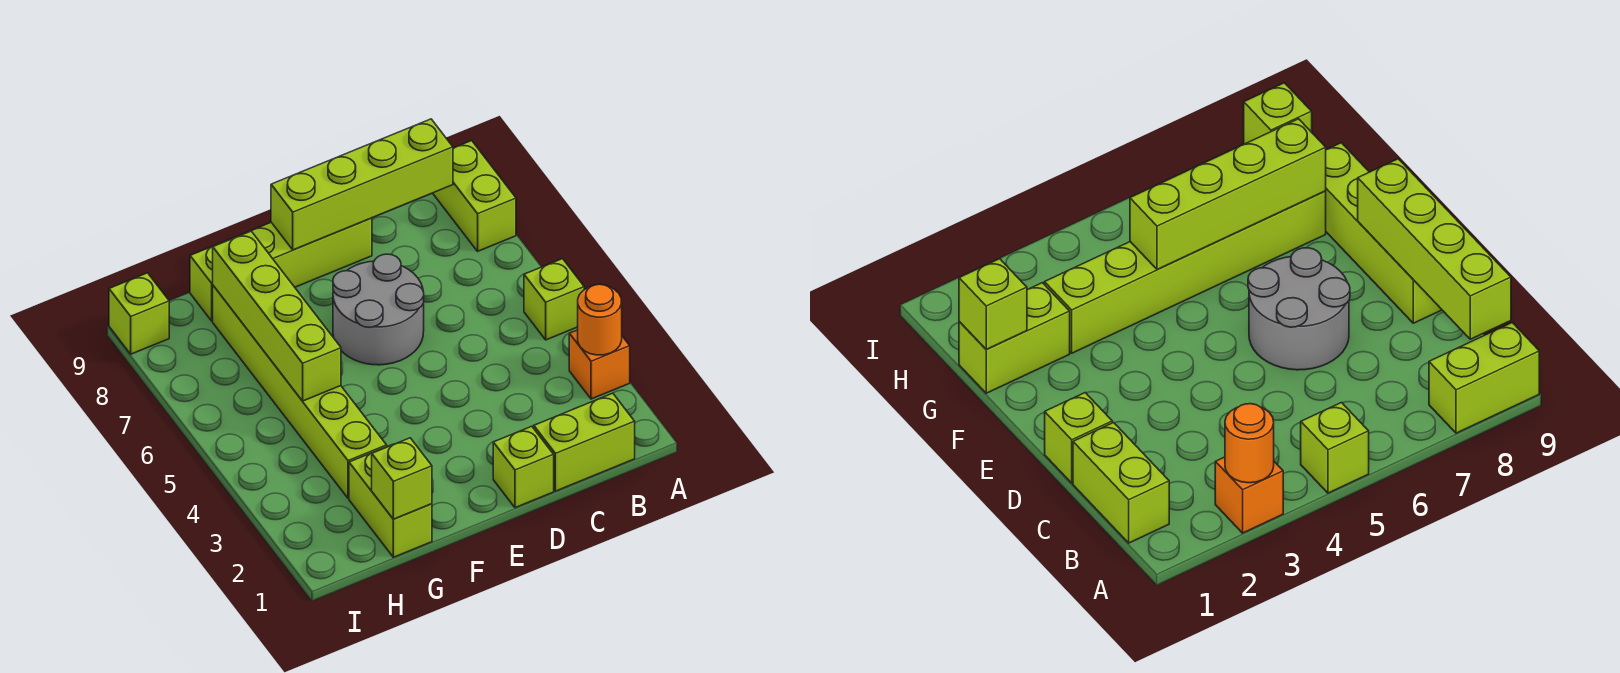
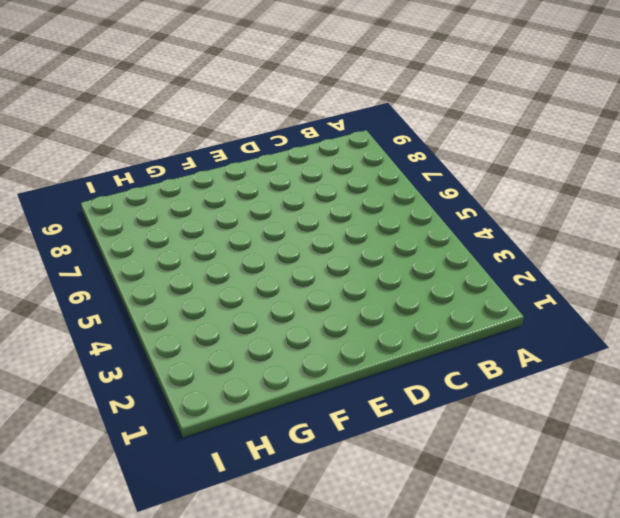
none -> orange brick A3 level 1
none -> lime brick A5 level 1
none -> lime brick A8:A9 level 1

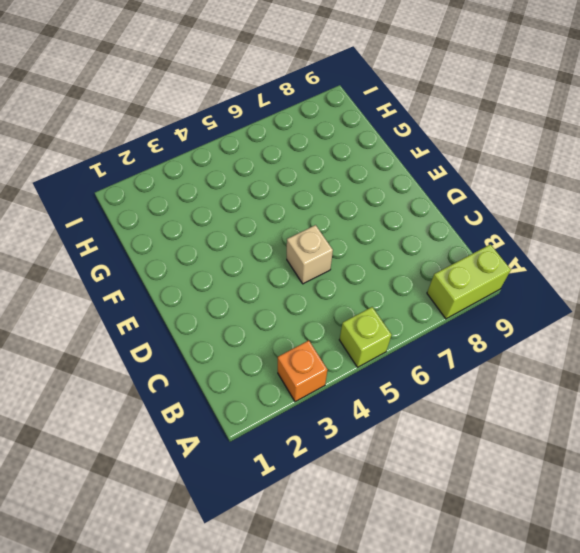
tan brick D5 level 1 -> none
none -> lime brick B1:C1 level 1
none -> lime brick D1 level 1
none -> grey round brick D6:E7 level 1

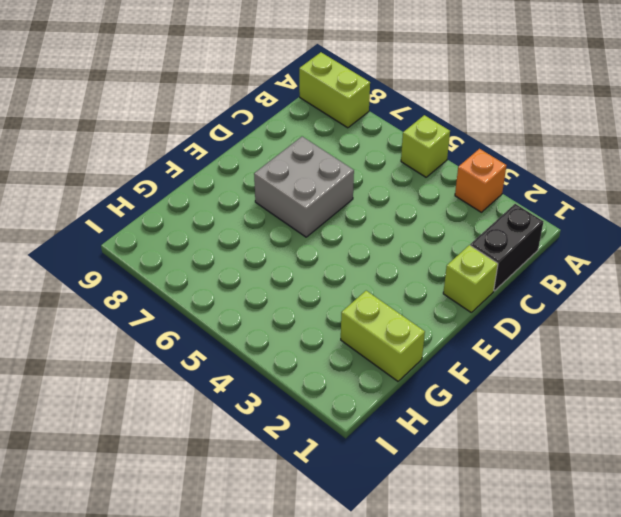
black brick B1:C1 level 1 -> lime brick B1:C1 level 1
grey brick D6:E7 level 1 -> grey round brick D6:E7 level 1
none -> lime brick D9:G9 level 1
none -> lime brick G3:G8 level 1
none -> lime brick I9 level 1

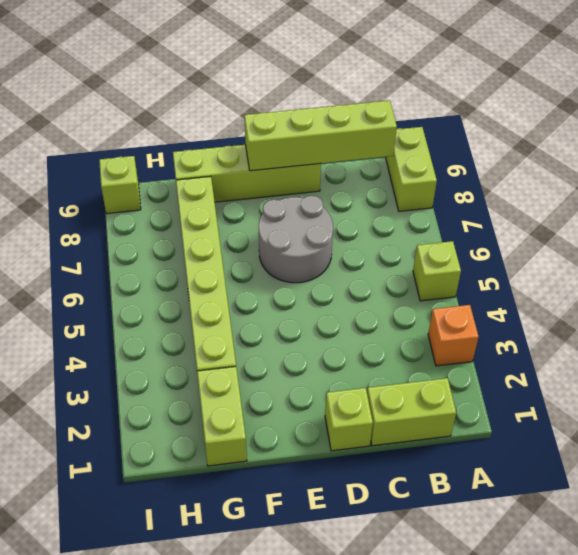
none -> orange round brick A3 level 2
none -> lime brick G1 level 2
none -> lime brick G5:G8 level 2

